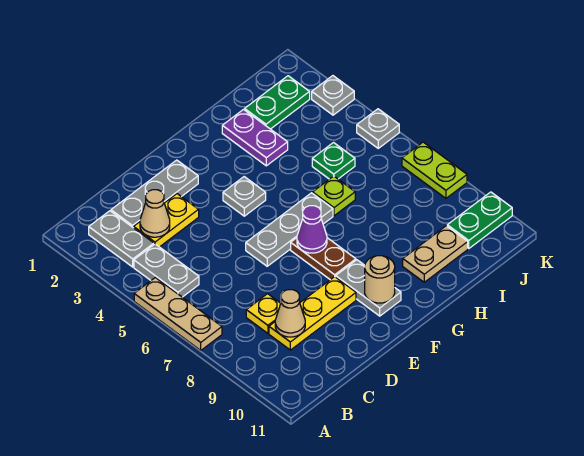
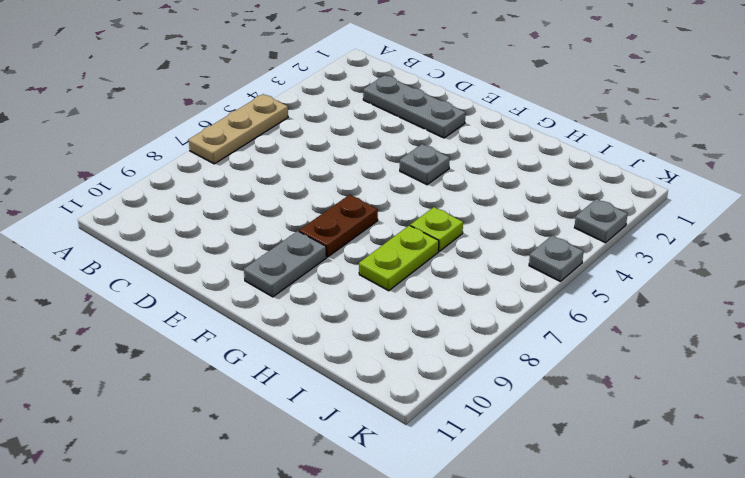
lime plate H7:H8 level 1 -> lime plate K7:K8 level 1
none -> grey plate B2:B3 level 1
none -> grey plate B4:B5 level 1
none -> yellow plate C3:D3 level 1

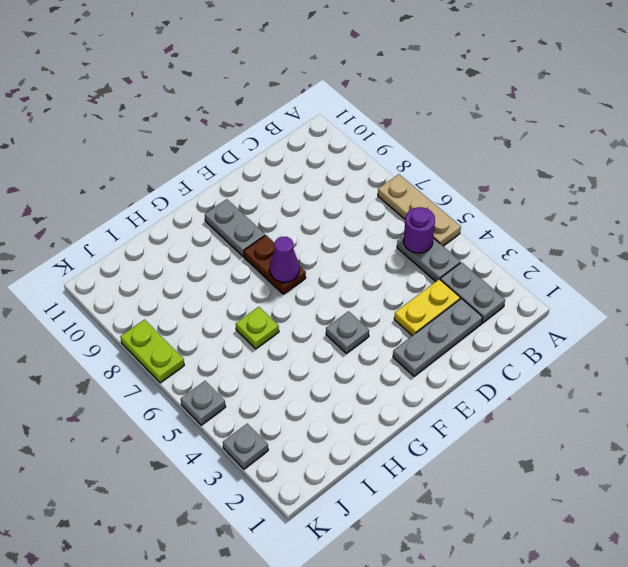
purple round brick B5 level 2 -> none
none -> yellow plate C8 level 1
none -> yellow plate C9:E9 level 1
none -> grey plate E6:G6 level 1

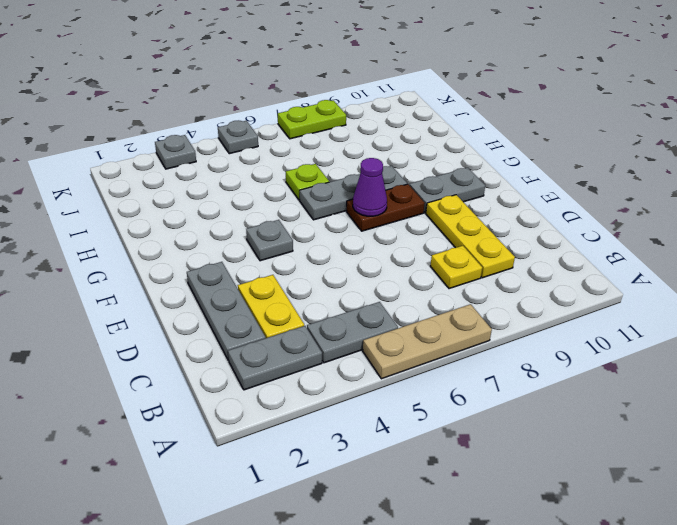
grey plate G6:G8 level 1 -> grey plate E6:G6 level 1
none -> purple plate H2:H3 level 1
none -> tan plate H10:I10 level 1
none -> green plate I2:J2 level 1

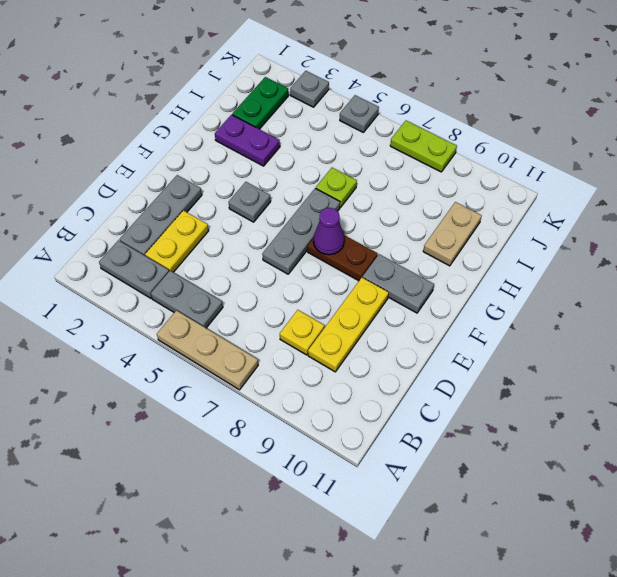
none -> green plate I5 level 1
none -> green plate J10:K10 level 1
none -> tan cone C3 level 2

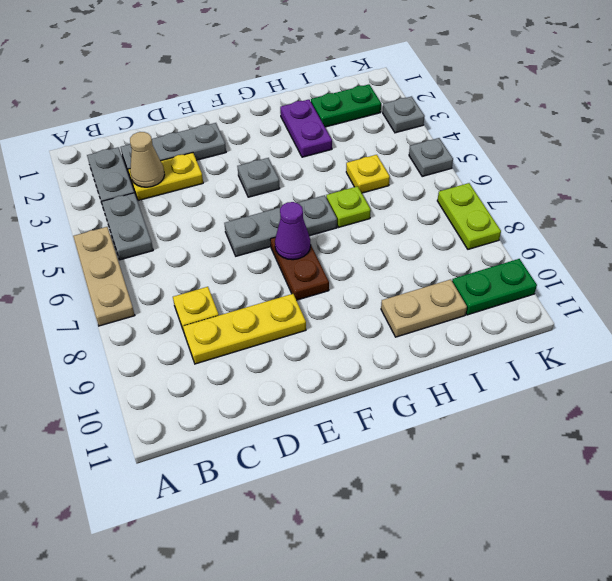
yellow plate I5 level 1 -> green plate I5 level 1
none -> grey plate F9:F10 level 1
none -> tan cone C9 level 2
none -> tan round brick F10 level 2

